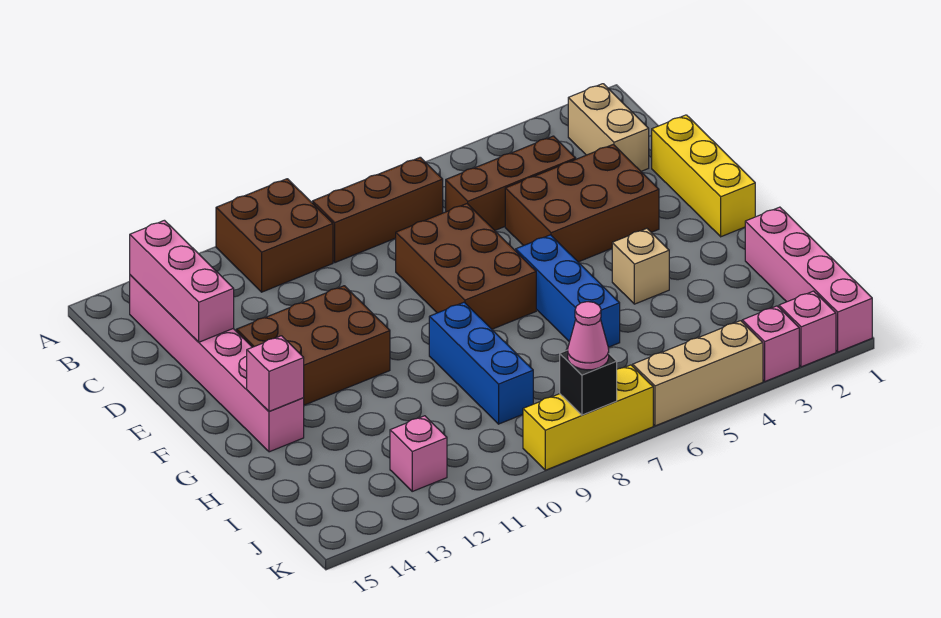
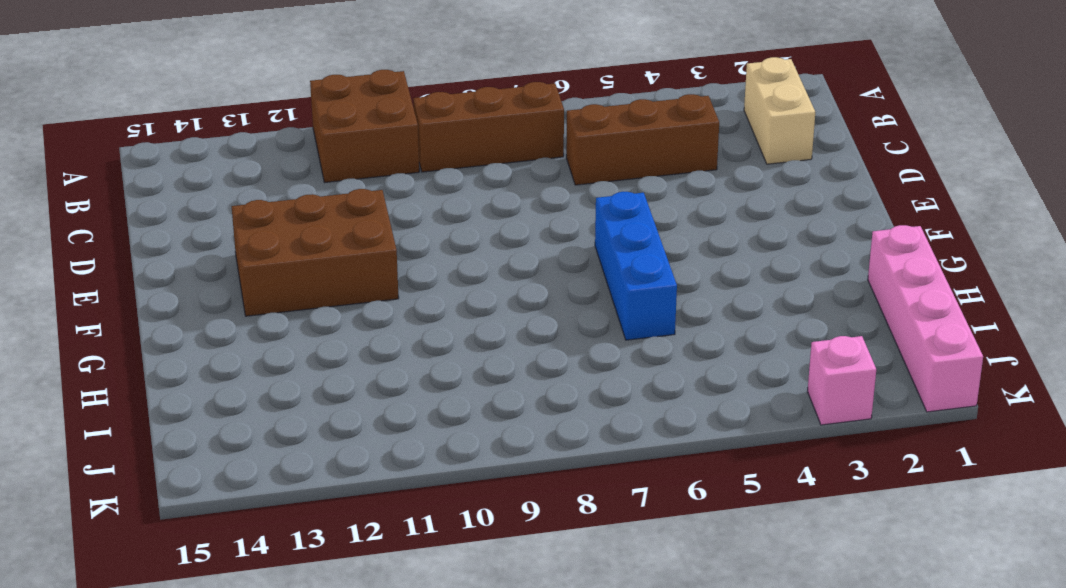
none -> pink brick B14:G14 level 1
none -> yellow brick D1:F1 level 1
none -> brown brick D3:E5 level 1

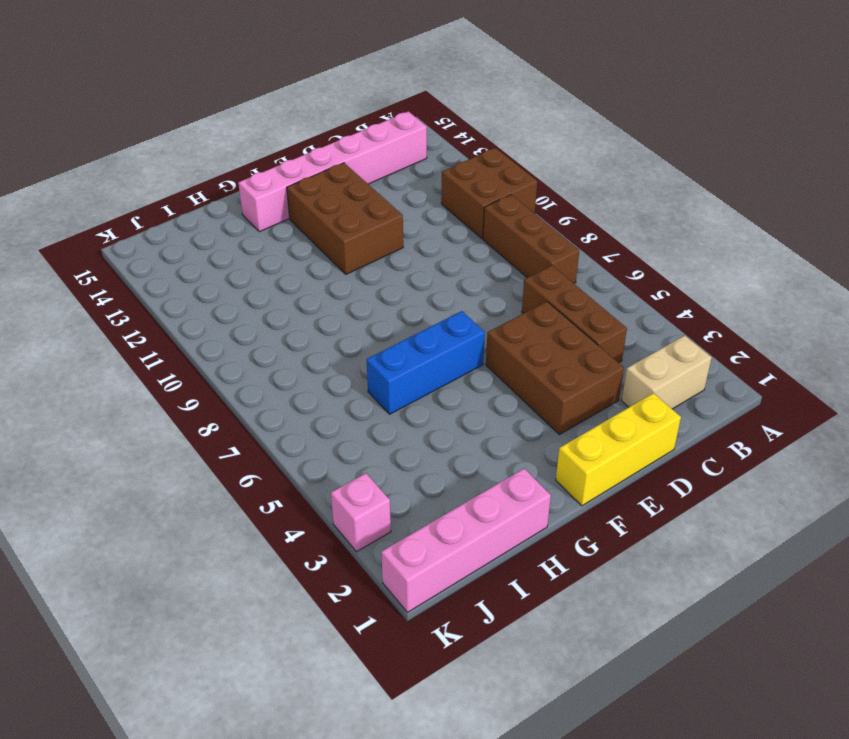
none -> brown brick D7:F8 level 1
none -> tan brick G4 level 1
none -> blue brick G9:I9 level 1

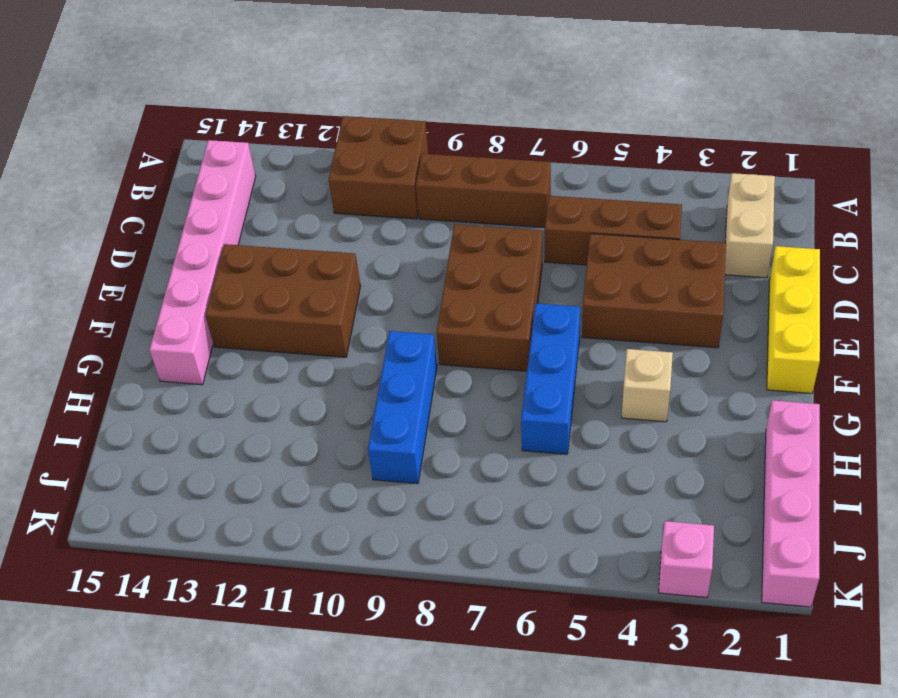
none -> pink brick J12 level 1
none -> pink brick K2 level 1
none -> tan brick K4:K6 level 1

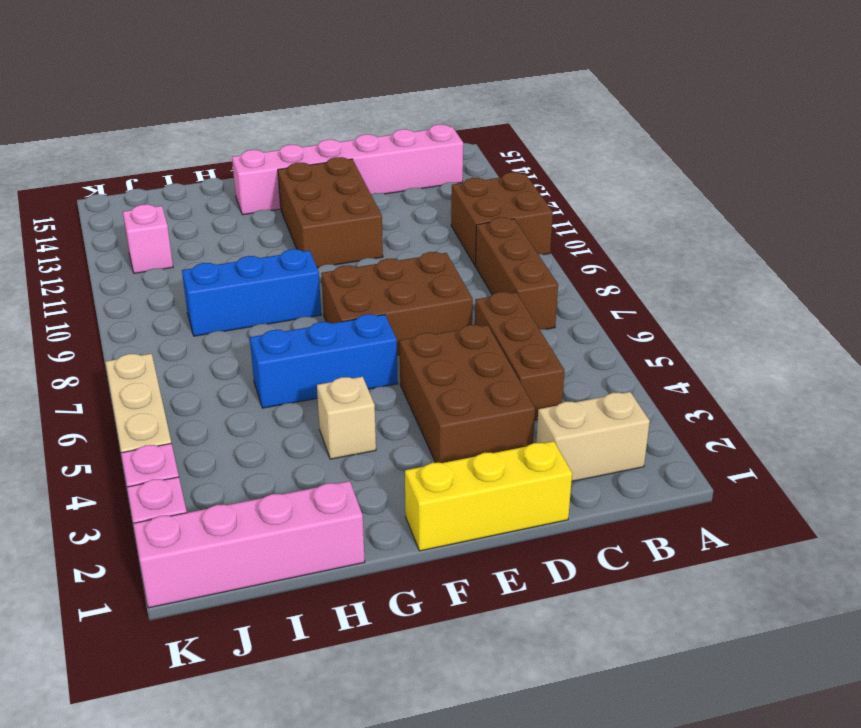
none -> yellow brick K7:K9 level 1
none -> pink brick B14:D14 level 2
none -> pink brick G14 level 2

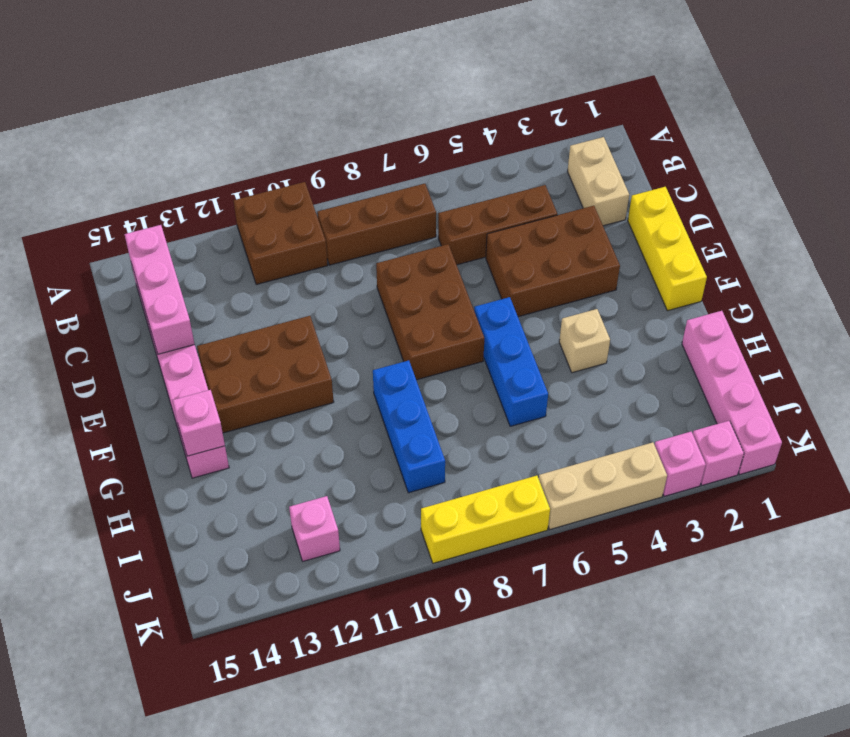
none -> black brick K8 level 2
none -> pink cone K8 level 3

